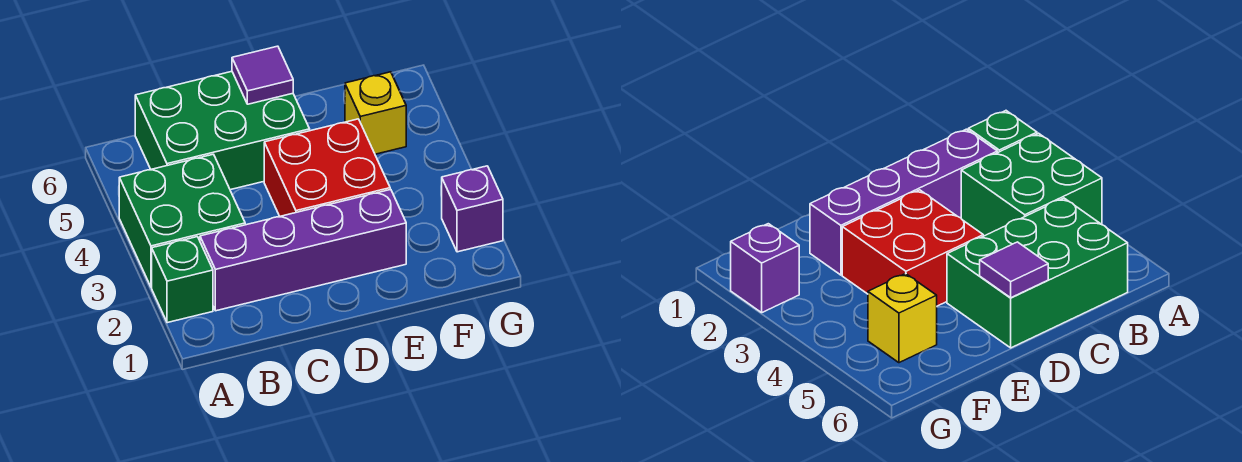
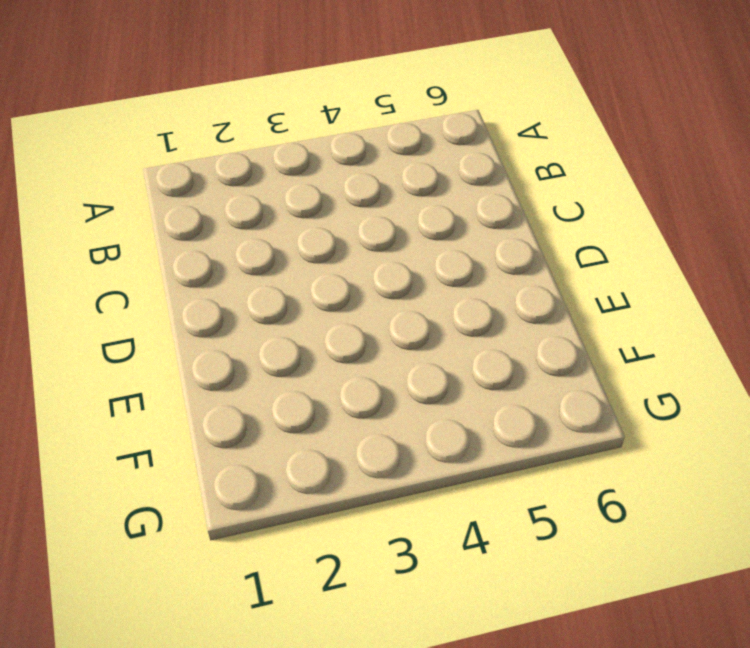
none -> green brick A2 level 1
none -> green brick A3:B4 level 1

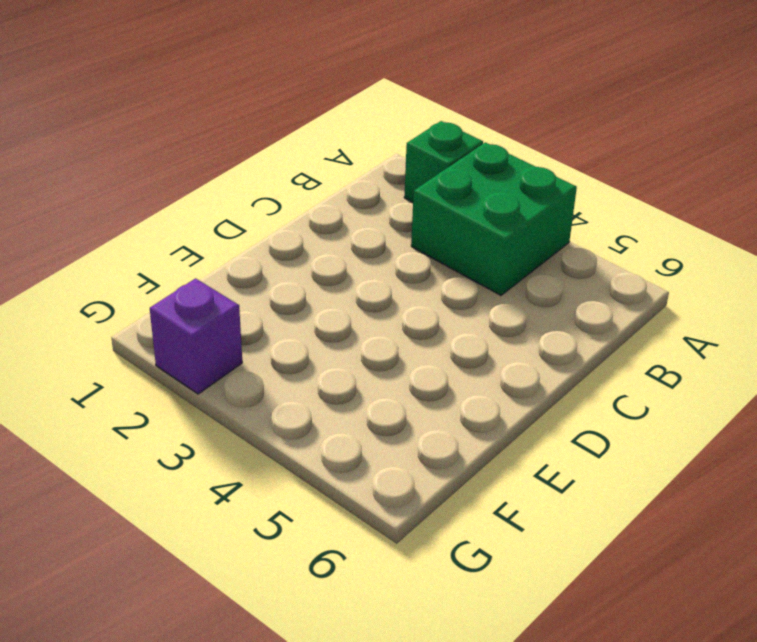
none -> purple brick B2:E2 level 1
none -> green brick B5:D6 level 1

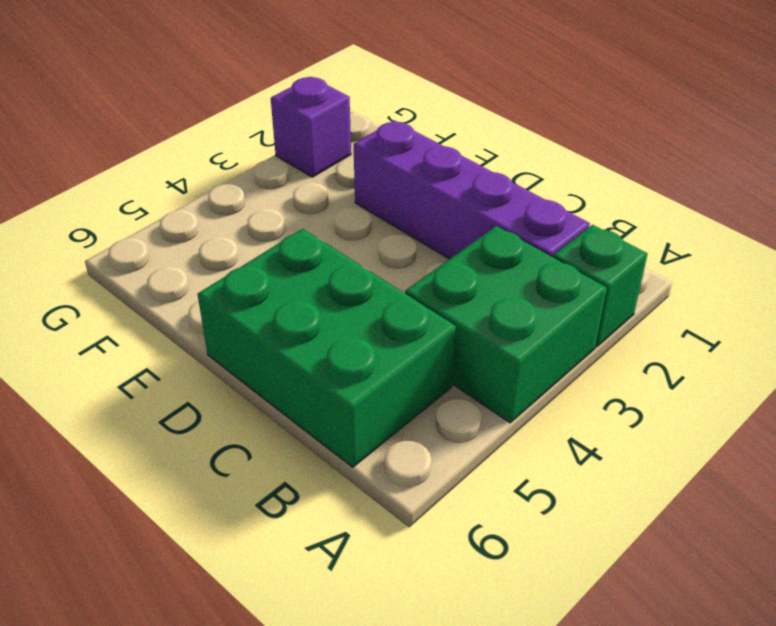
none -> red brick D3:E4 level 1
none -> yellow brick F5 level 1

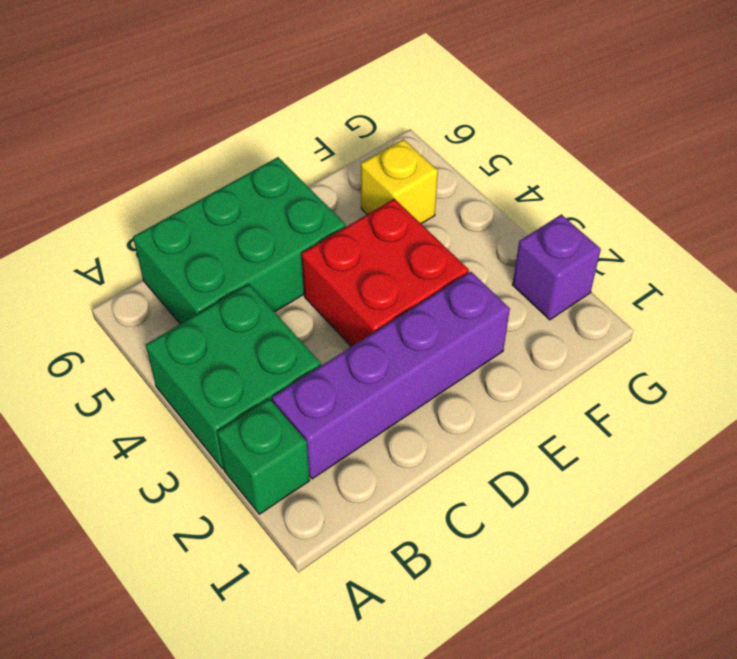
none -> purple tile D6 level 2

